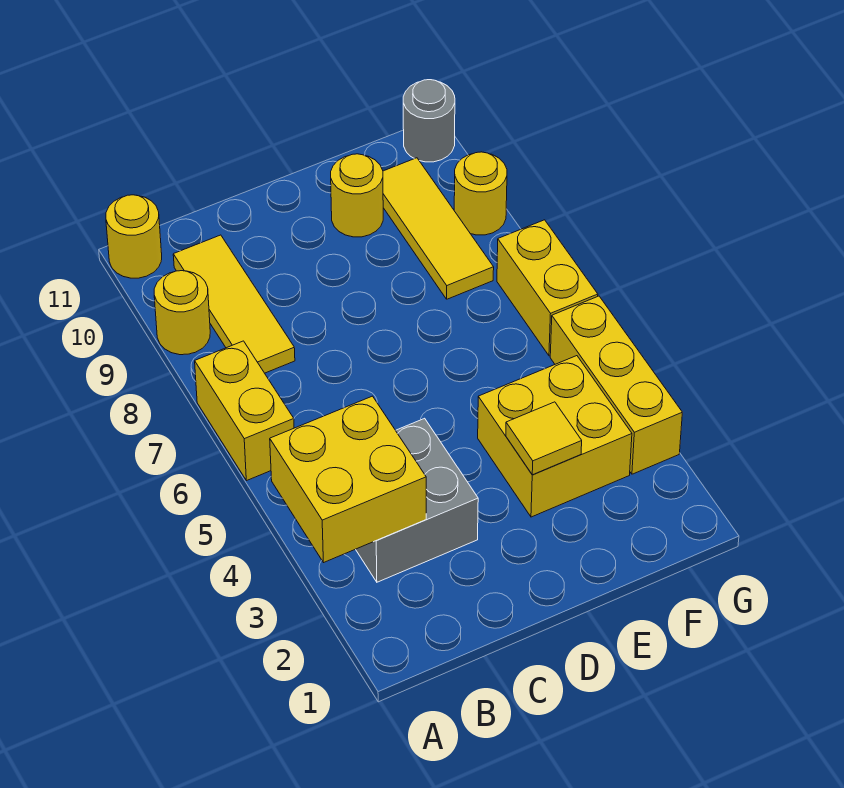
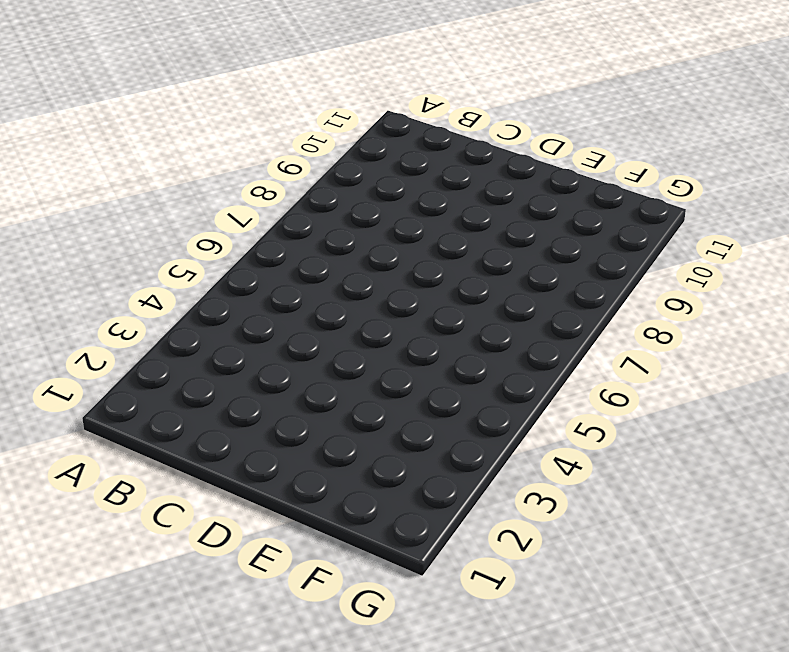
none -> yellow brick A6:A7 level 1
none -> yellow round brick A9 level 1
none -> yellow round brick A11 level 1

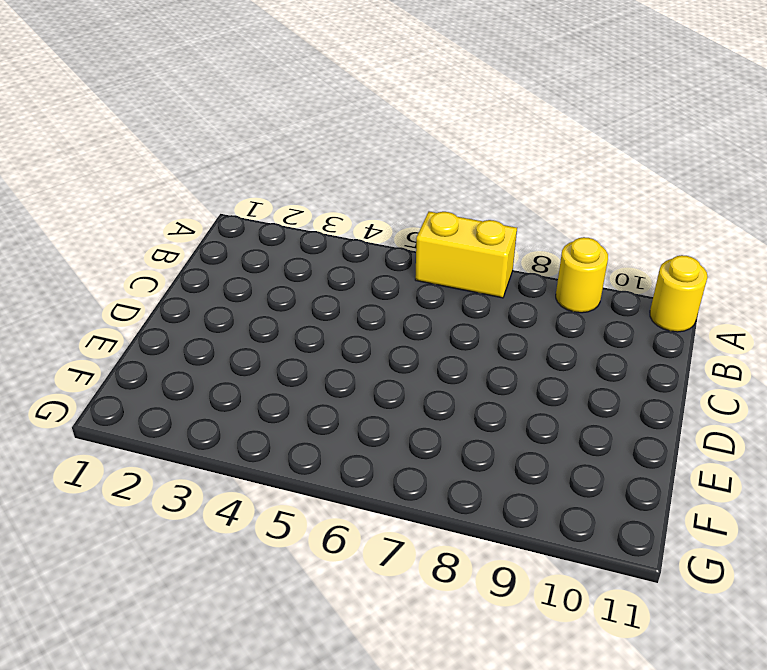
none -> grey brick B3:C4 level 1
none -> yellow tile B8:B10 level 1
none -> yellow brick E3:F4 level 1

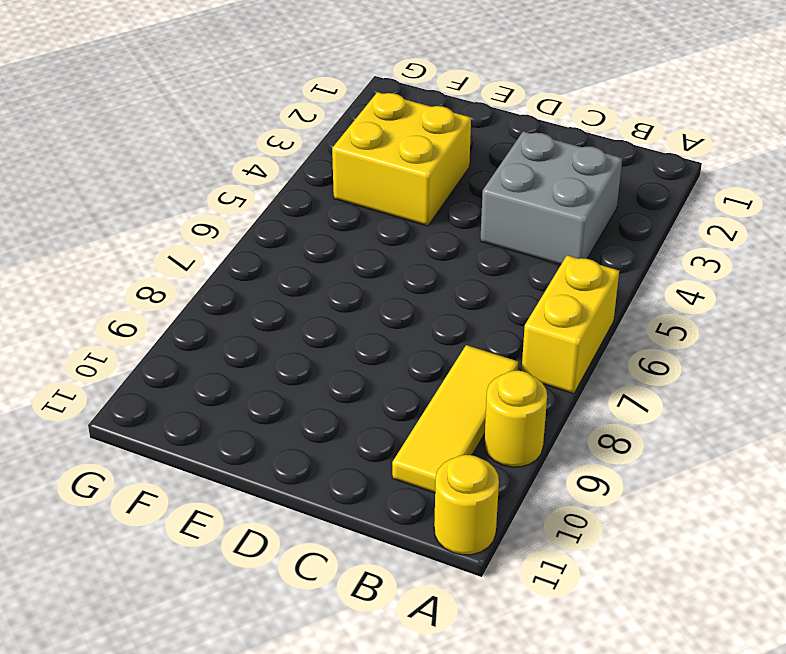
none -> yellow round brick E10 level 1
none -> yellow tile F8:F10 level 1
none -> yellow brick G3:G5 level 1

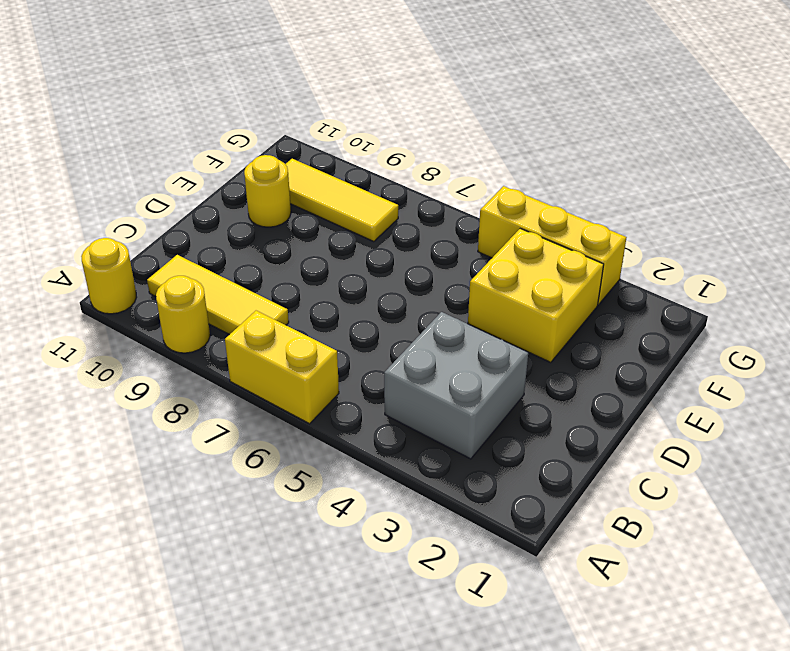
none -> yellow brick G6:G7 level 1
none -> yellow round brick G9 level 1
none -> grey round brick G11 level 1

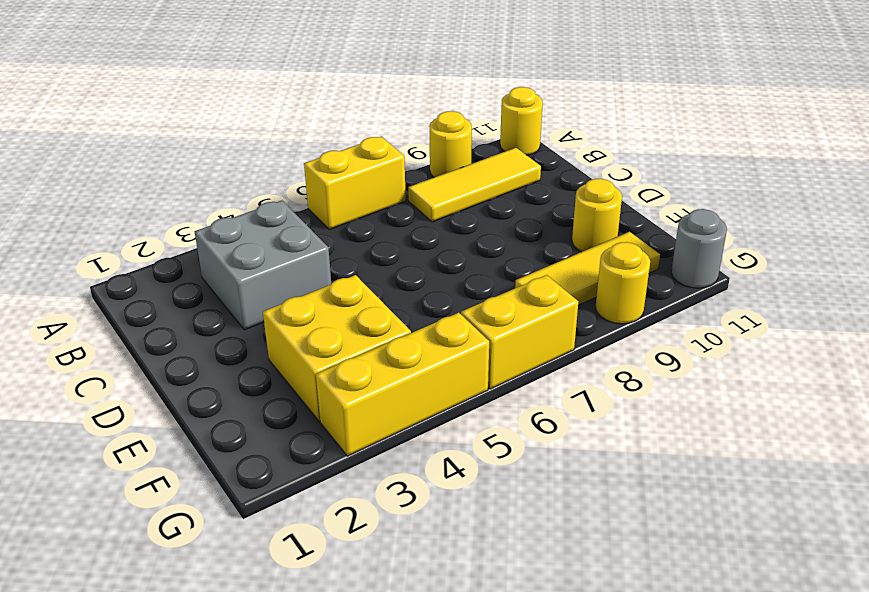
none -> yellow brick A3:B4 level 2
none -> yellow tile E3 level 2

